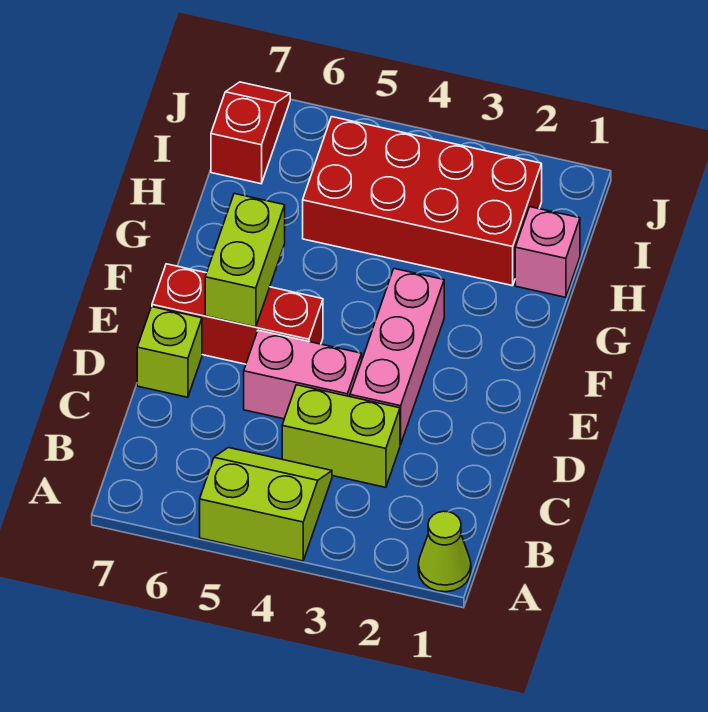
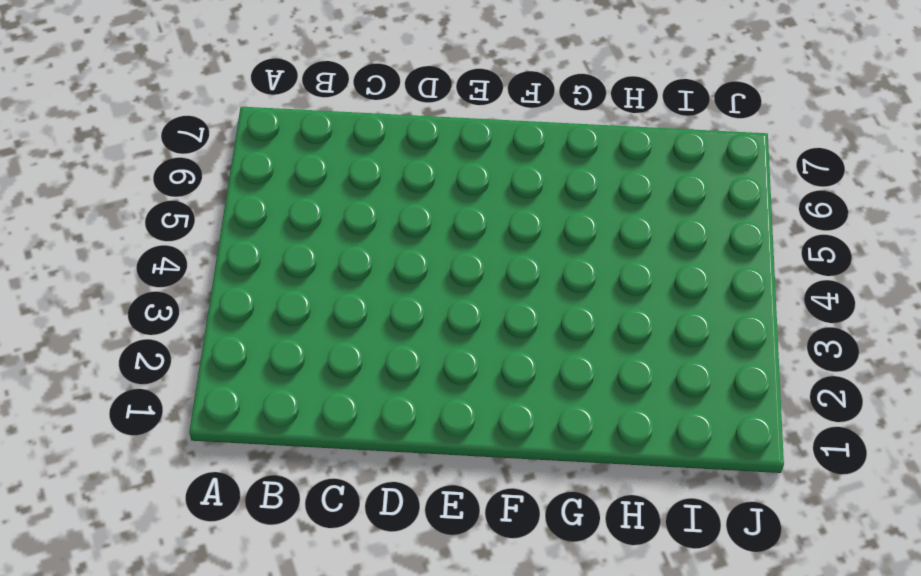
none -> lime cone A1 level 1
none -> lime slope A4:B5 level 1 top A

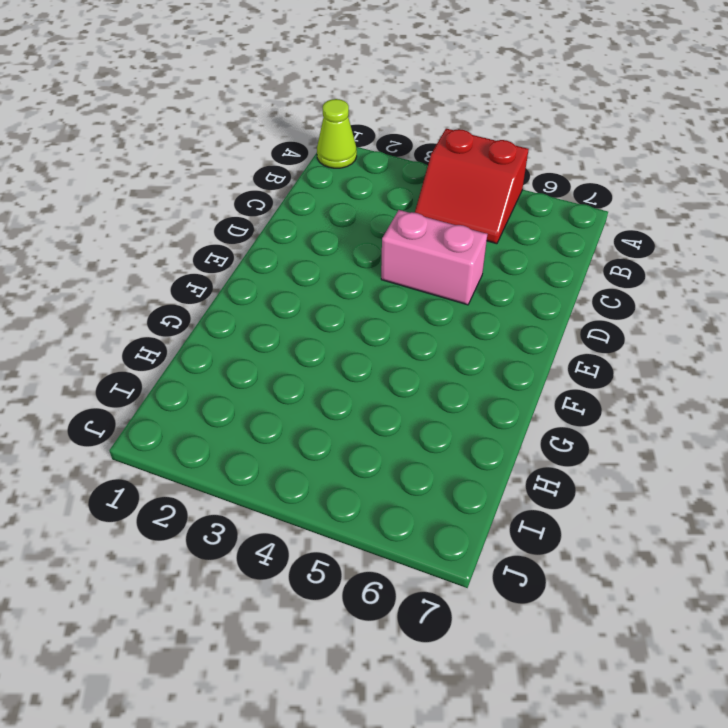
red slope A4:B5 level 1 top A -> lime slope A4:B5 level 1 top A
none -> lime brick C3:C4 level 1
none -> pink brick D3:F3 level 1

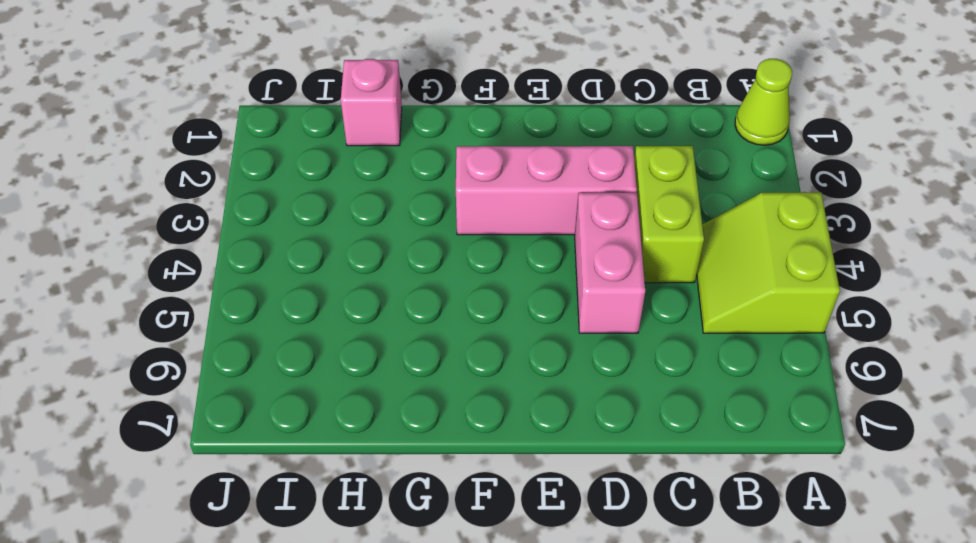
none -> lime brick D7 level 1
none -> red brick E5:E7 level 1

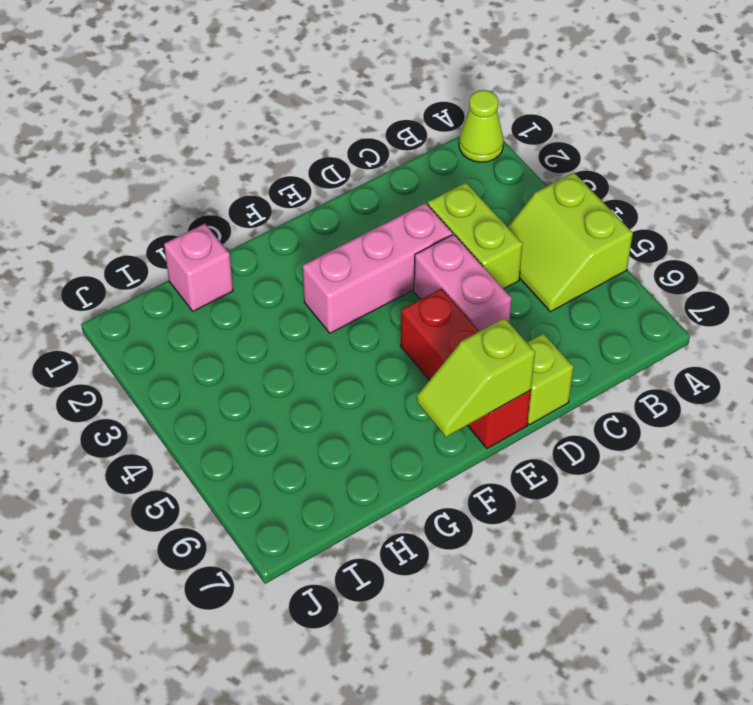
lime slope E7:F7 level 2 top E -> none
none -> red brick H2:I5 level 1
none -> red slope I7:J7 level 1 top I

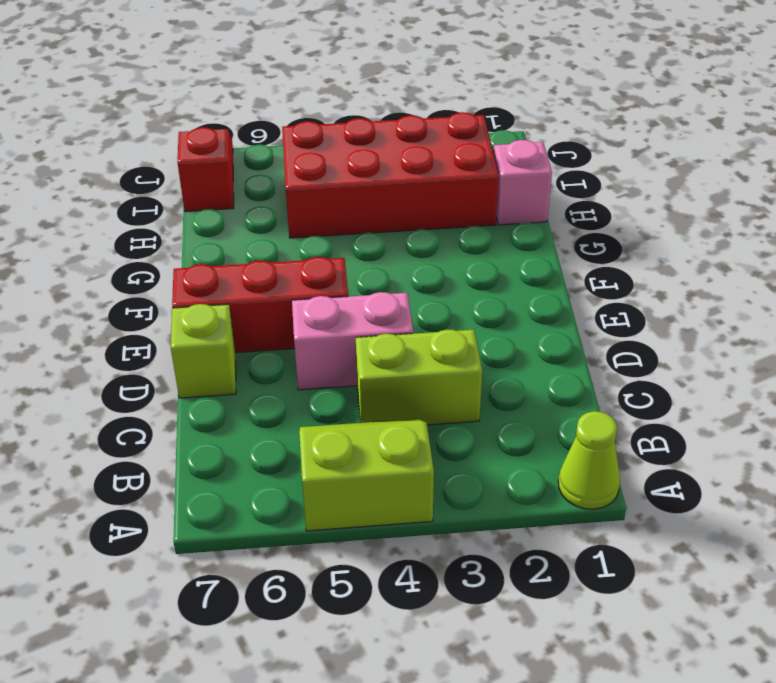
none -> pink brick D3:F3 level 1
none -> lime brick E6:F6 level 2

